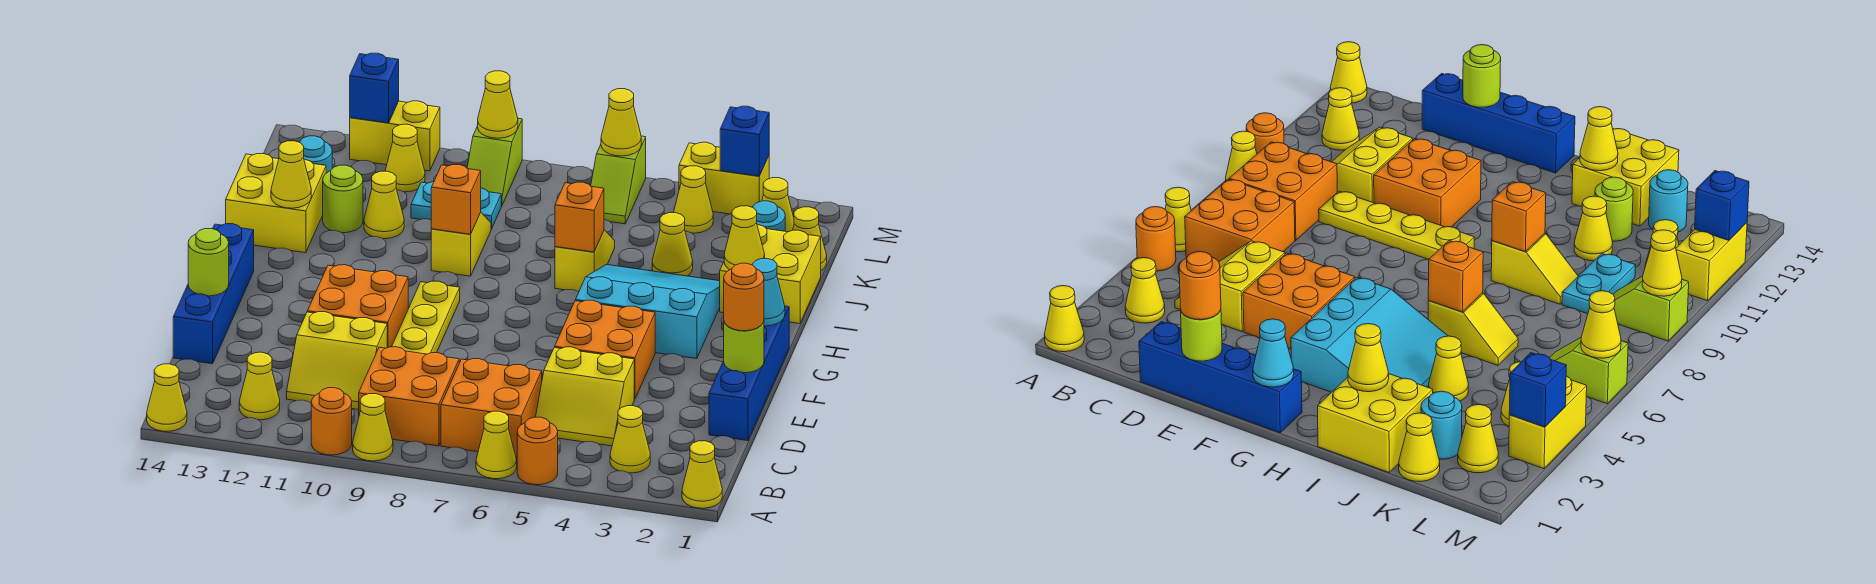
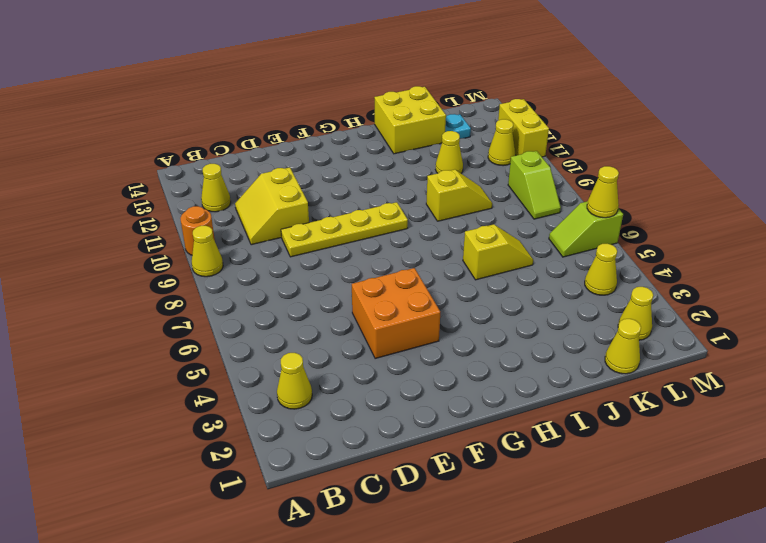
cyan plate K13 level 1 -> cyan round brick K13 level 1
lime slope L8:L9 level 1 top 9 -> lime slope L9:M9 level 1 top M
none -> yellow cone A1 level 1
none -> orange round brick A5 level 1
none -> yellow cone A6 level 1
none -> yellow cone A14 level 1

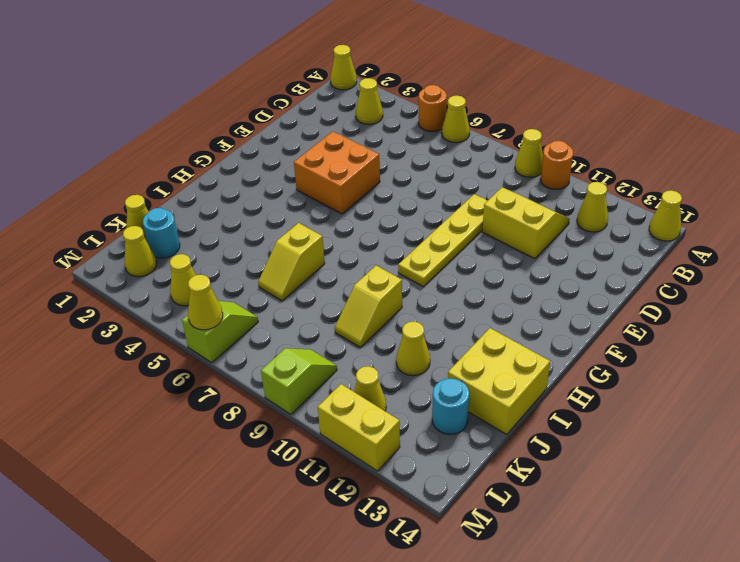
none -> orange brick B6:C7 level 1
none -> orange brick B8:C9 level 1
none -> yellow slope C4:D5 level 1 top D
none -> blue brick D1:G1 level 1

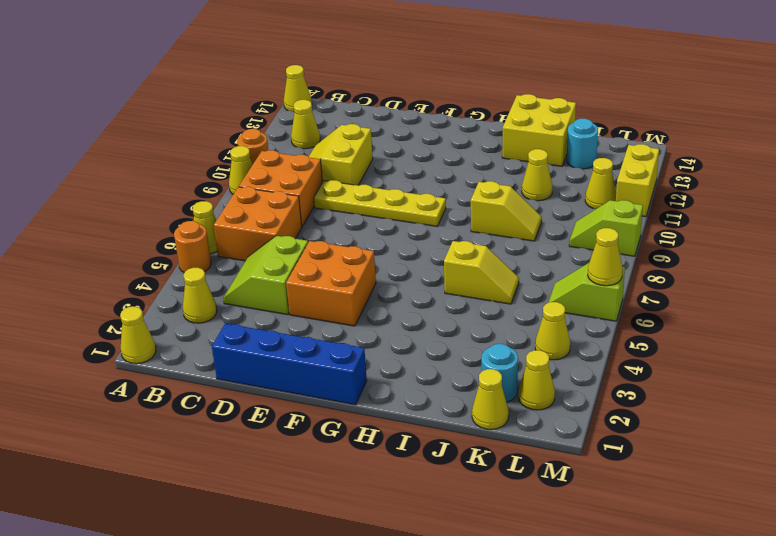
lime slope C4:D5 level 1 top D -> yellow slope C4:D5 level 1 top D
none -> blue brick D14:G14 level 1
none -> orange brick E10:F11 level 1
none -> cyan slope G3:I5 level 1 top G
none -> yellow brick I1:J2 level 1

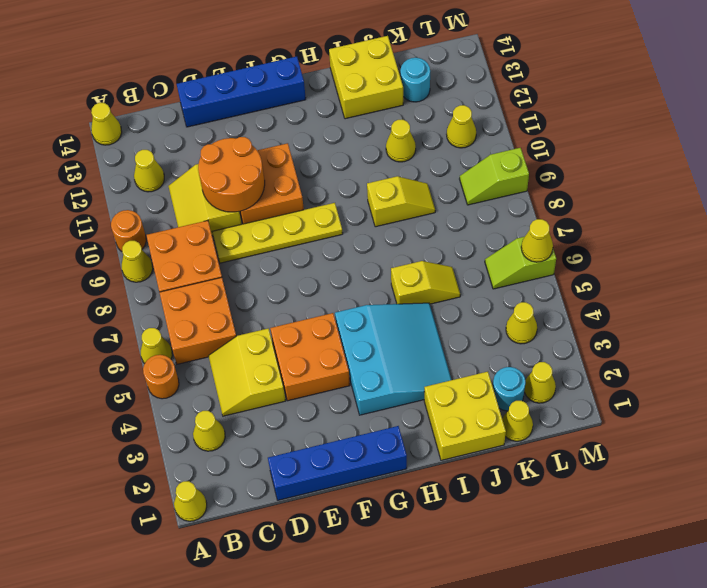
orange round brick D10:E11 level 2 -> none
none -> yellow cone J4 level 1
none -> lime round brick J12 level 1
none -> cyan plate K9:K10 level 1
none -> yellow brick M3:M4 level 1

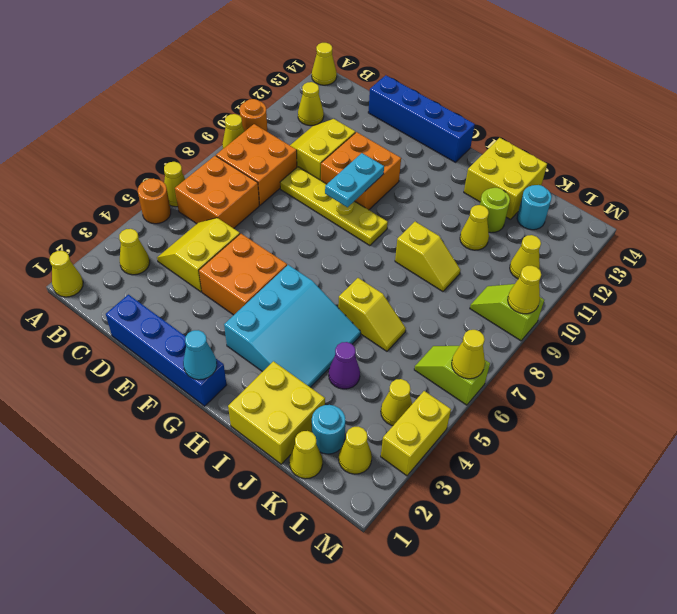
cyan plate F9:F10 level 2 -> cyan plate K9:K10 level 1
purple cone J4 level 1 -> yellow cone J4 level 1
none -> yellow brick M11:M12 level 1
none -> lime round brick E1 level 2
none -> lime round brick E14 level 2
none -> yellow cone I2 level 2

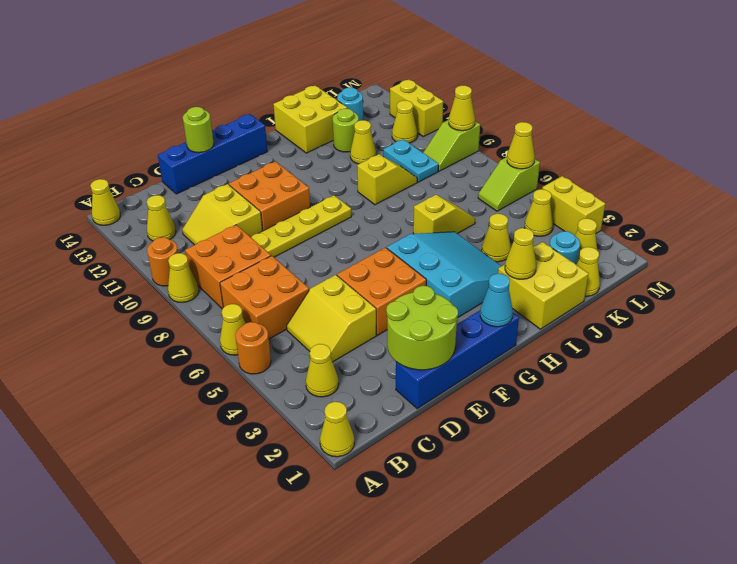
lime round brick D1:E2 level 2 -> lime round brick E1 level 2
none -> orange brick I6 level 2
none -> orange brick I9 level 2
none -> yellow cone I13 level 2
none -> blue brick M3 level 2

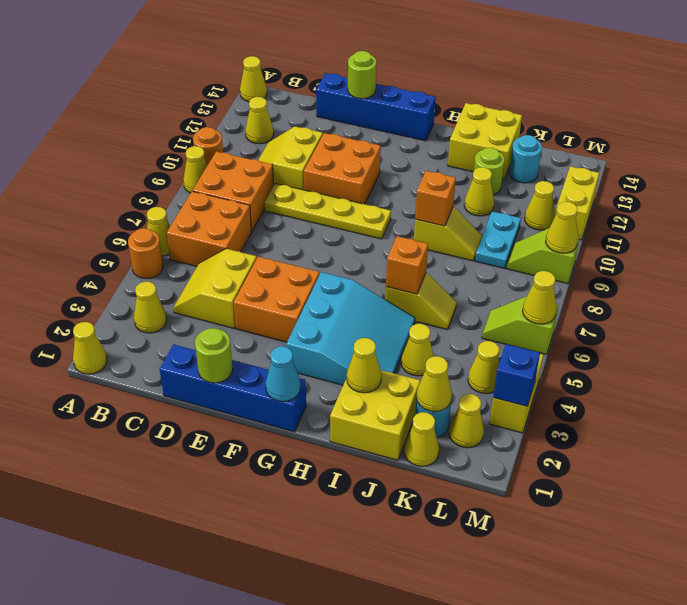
yellow cone K2 level 2 -> yellow cone I13 level 2
none -> blue brick M12 level 2
none -> orange round brick E1 level 3

